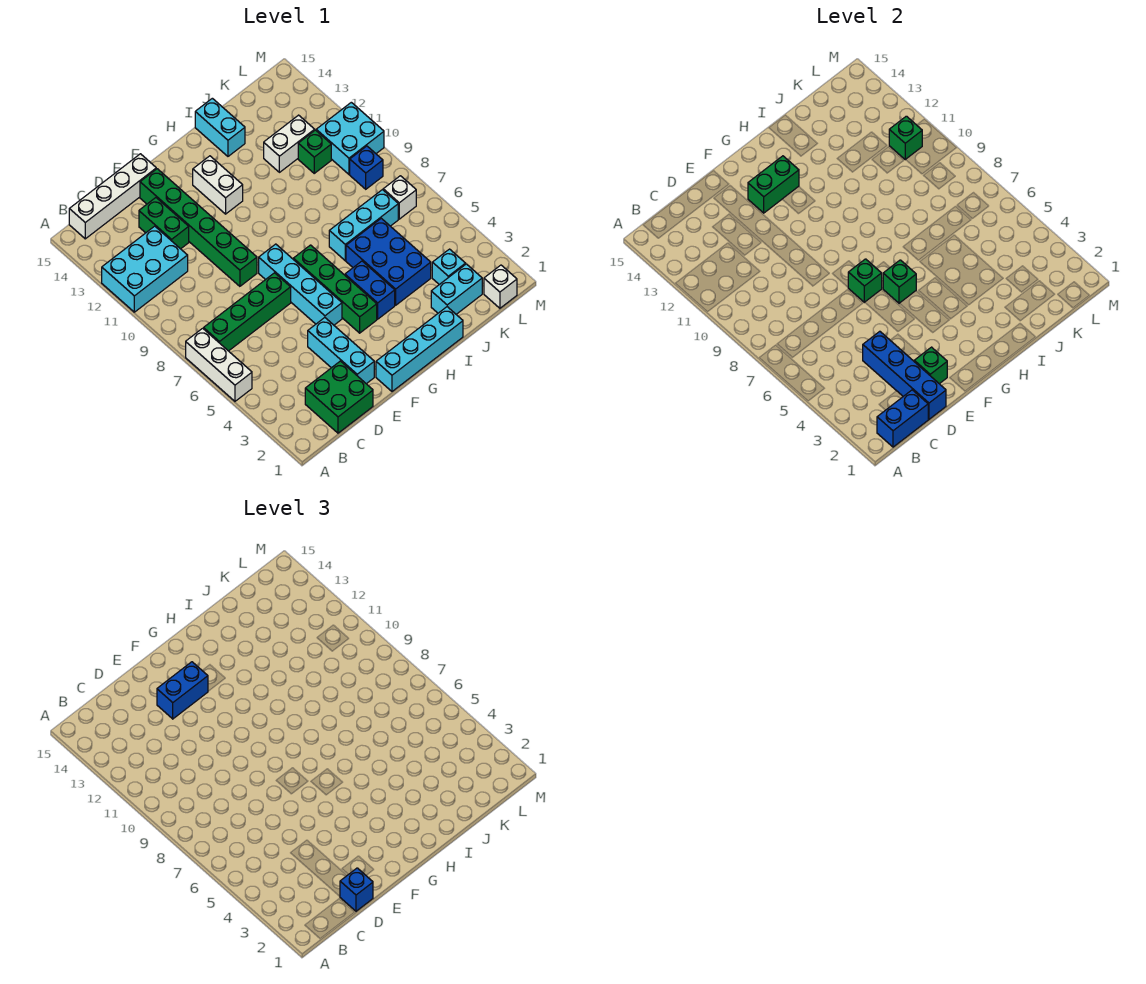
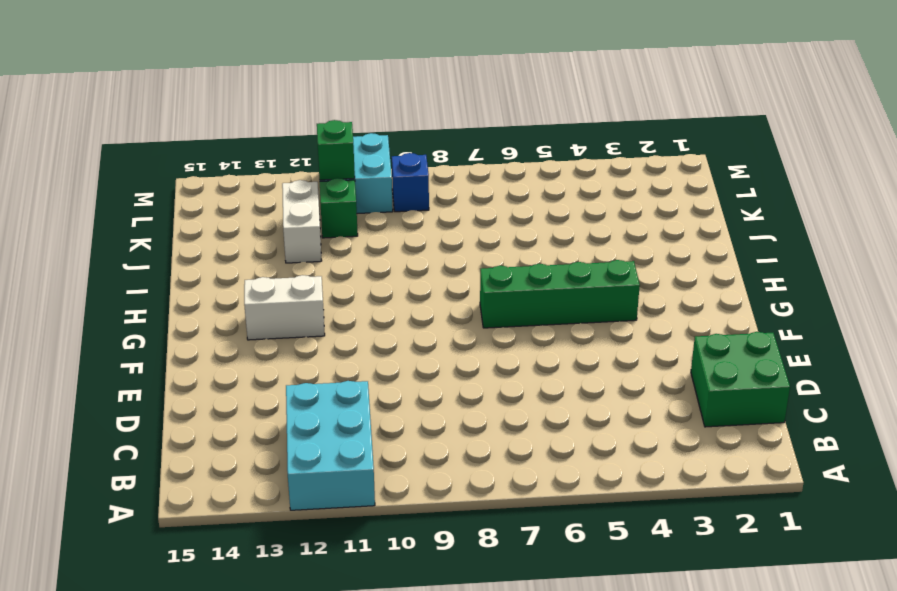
none -> white brick A5:A7 level 1
none -> green brick B7:E7 level 1
none -> white brick B15:E15 level 1
none -> green brick D12:D13 level 1

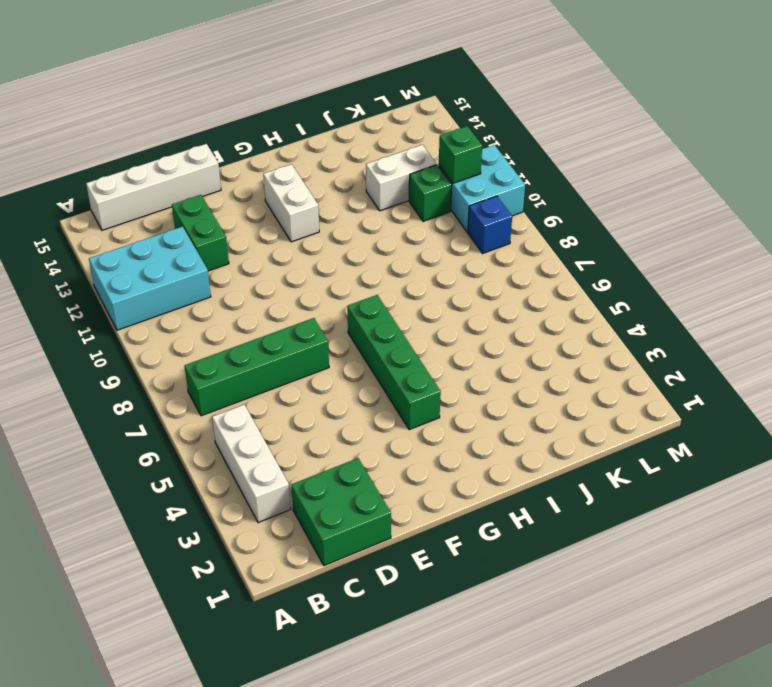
white brick B3:B5 level 1 -> white brick A5:A7 level 1
none -> cyan brick E2:E4 level 1
none -> green brick E9:E14 level 1
none -> cyan brick F1:I1 level 1
none -> cyan brick F5:F8 level 1

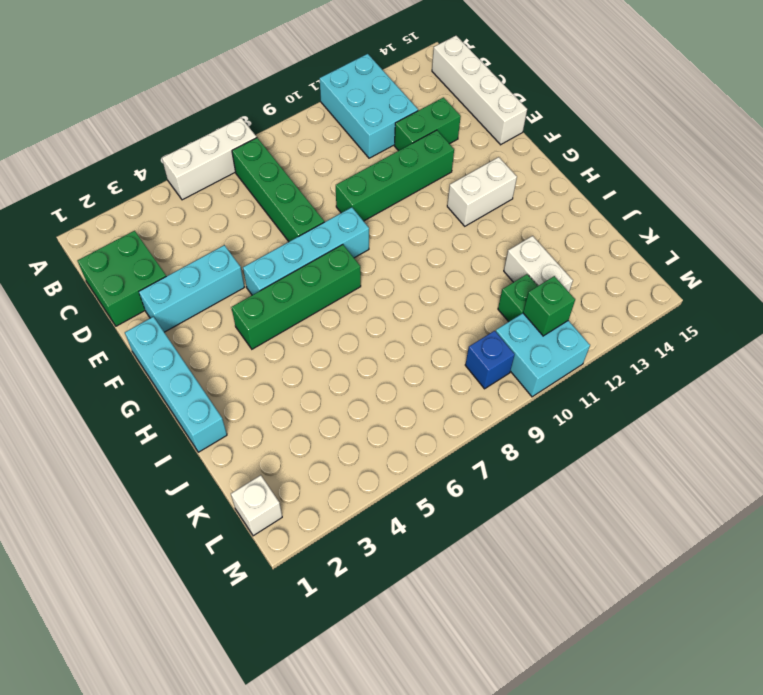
green brick E9:E12 level 1 -> green brick E9:E14 level 1
none -> blue brick H4:H5 level 1
none -> blue brick I4:J6 level 1
none -> cyan brick I7:K7 level 1
none -> cyan brick I14:I15 level 1

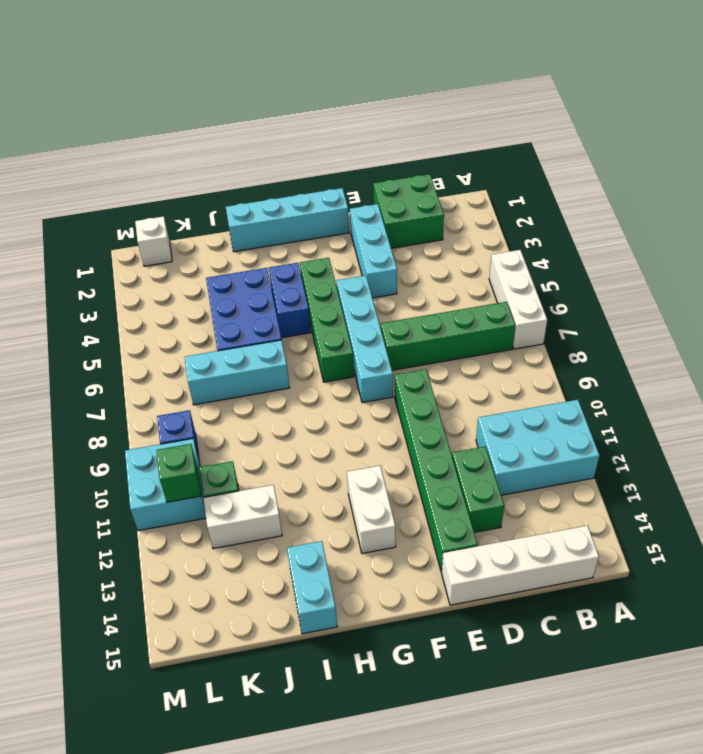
none -> cyan brick J2:K2 level 1
none -> cyan brick K3 level 1
none -> white brick L7 level 1
none -> blue brick B1:C1 level 2

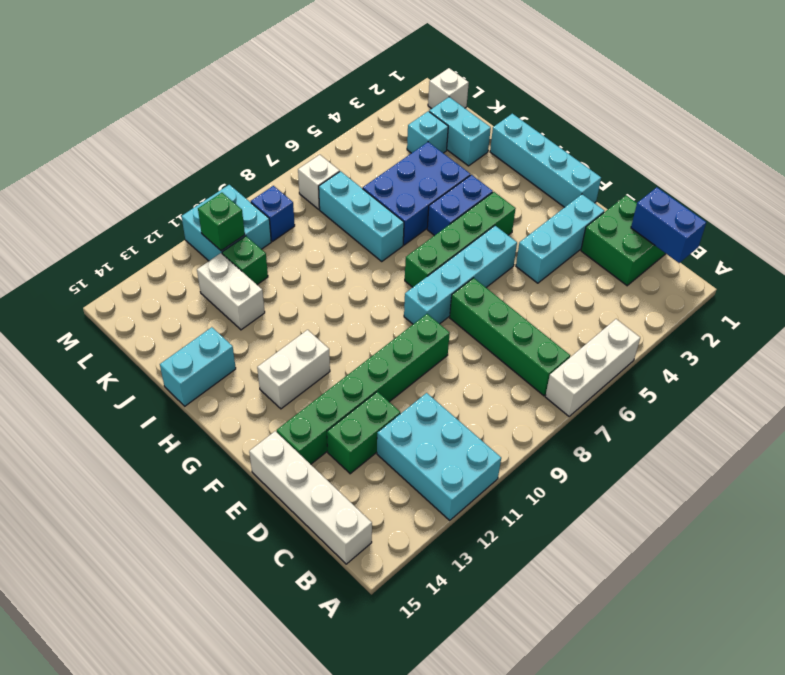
none -> blue brick D1:D4 level 2
none -> green brick E2 level 2
none -> green brick F7 level 2
none -> green brick F13:G13 level 2

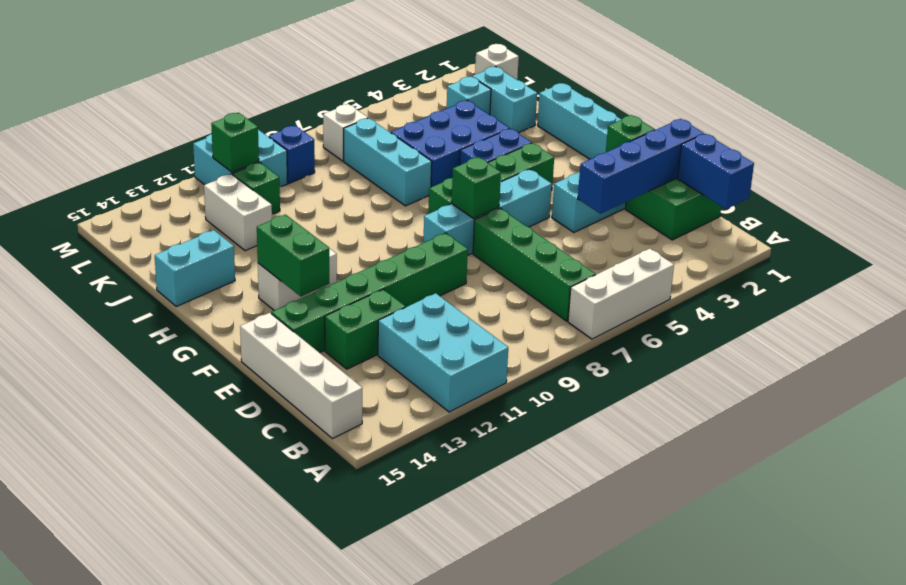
none -> green brick G6 level 2
none -> blue brick D1 level 3
none -> blue brick E13:F13 level 3

